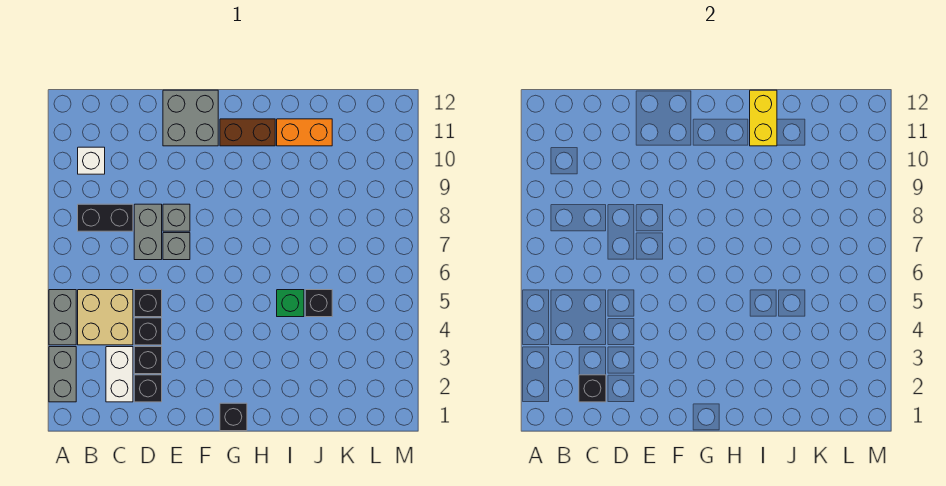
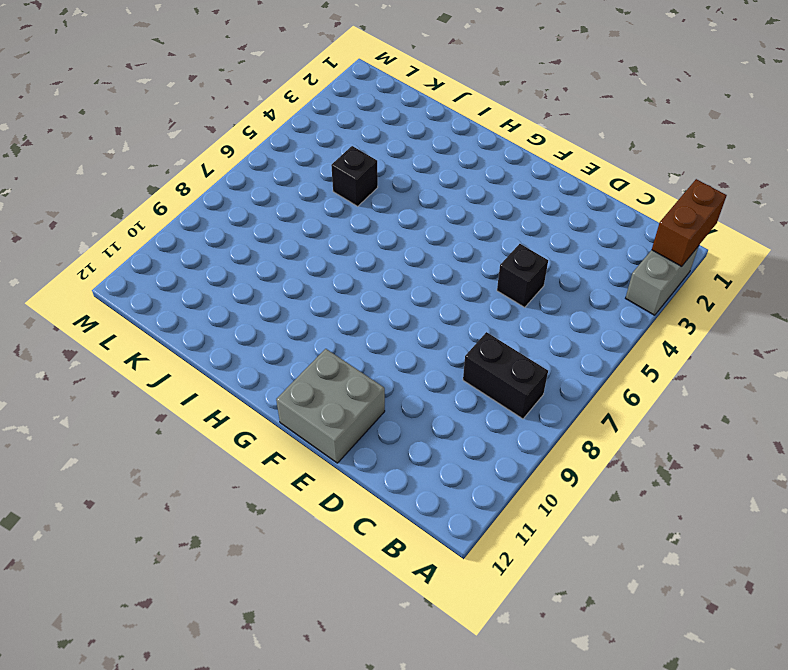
brown brick A1:A2 level 2 -> brown brick G11:H11 level 1
none -> grey brick A4:A5 level 1
none -> tan brick B4:C5 level 1
none -> white brick B10 level 1

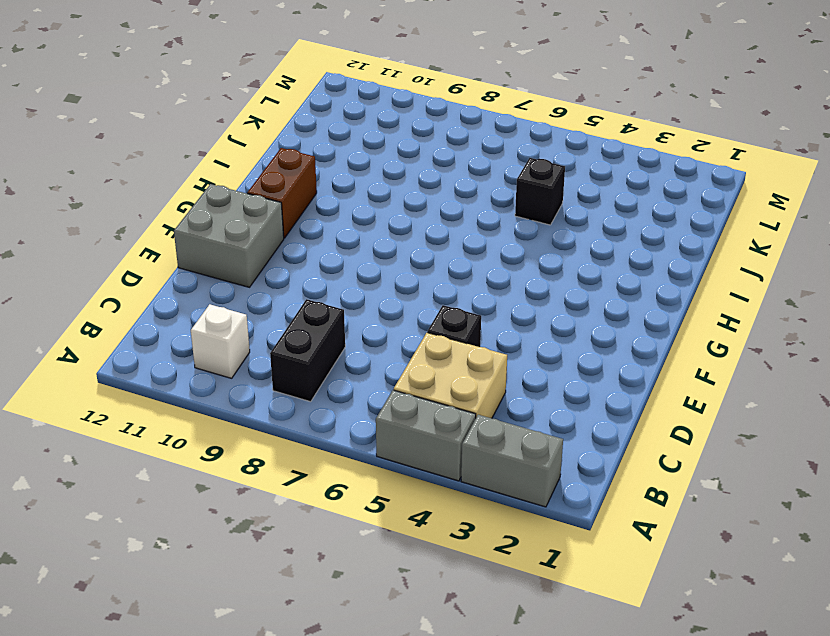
none -> white brick C2:C3 level 1
none -> black brick D2 level 1
none -> black brick D3 level 1

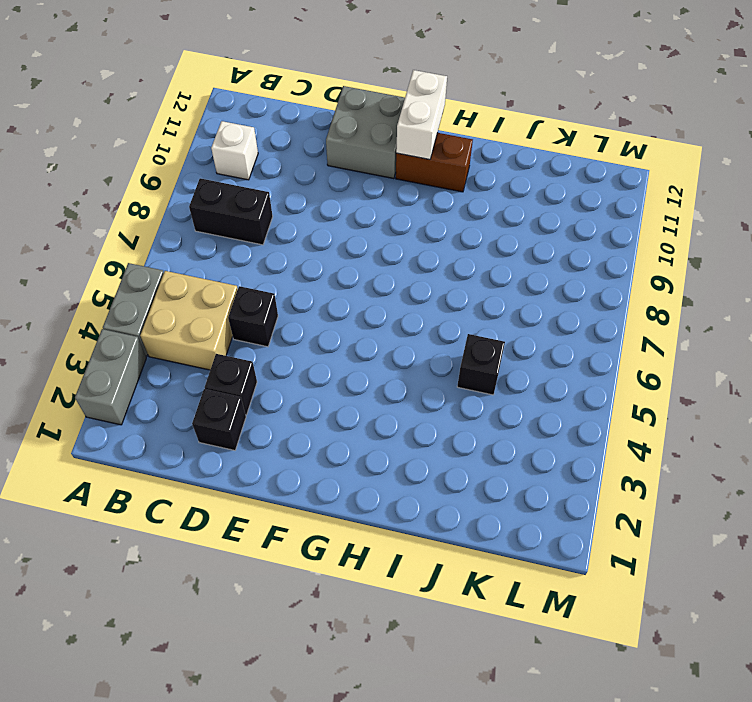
white brick G11:G12 level 2 -> white brick C2:C3 level 1
none -> black brick D4 level 1
none -> grey brick D7:D8 level 1
none -> grey brick E7 level 1

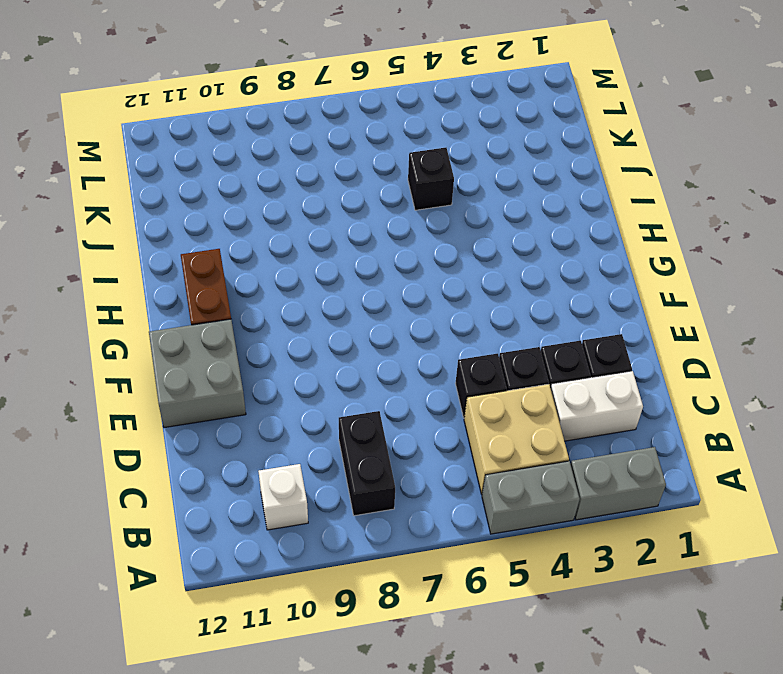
none -> grey brick D7:D8 level 1
none -> grey brick E7 level 1
none -> grey brick E8 level 1

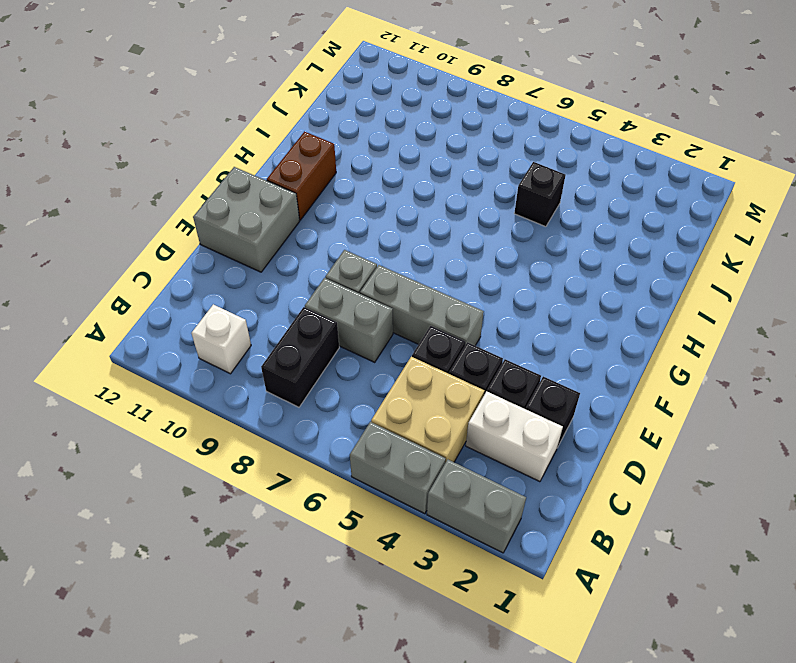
grey brick E5:E7 level 1 -> grey brick E7 level 1
none -> black brick G1 level 1
none -> green brick I5 level 1
none -> orange brick I11:J11 level 1

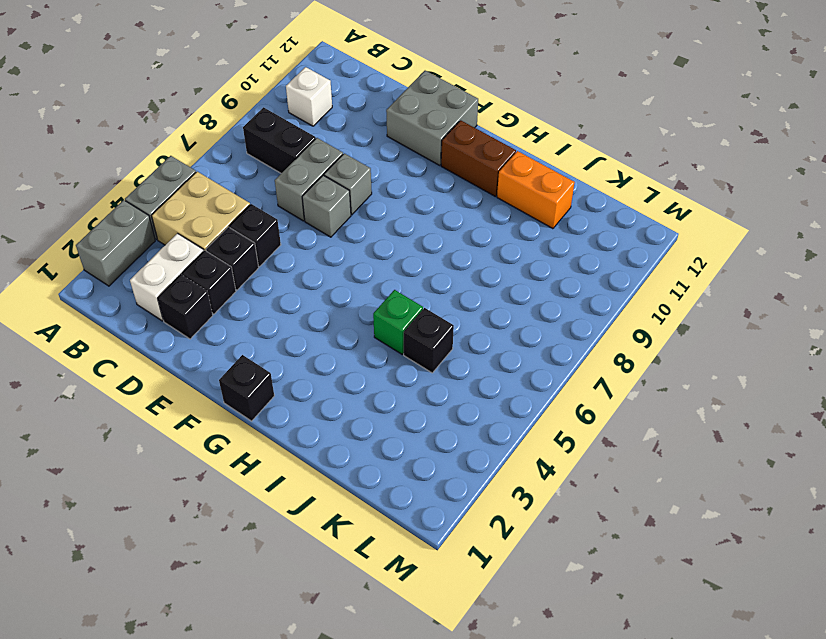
none -> black brick C2 level 2
none -> yellow brick I11:I12 level 2

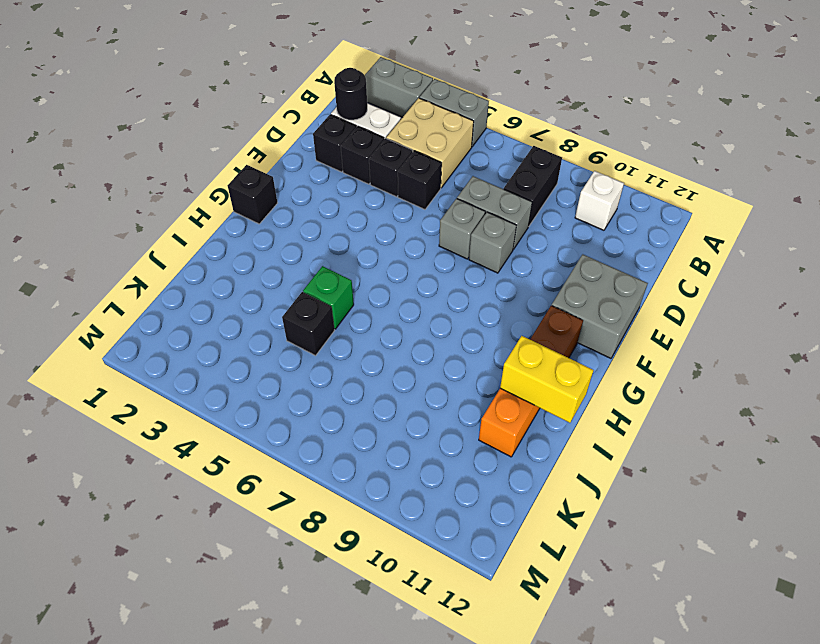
black round brick C2 level 2 -> black brick C2 level 2

